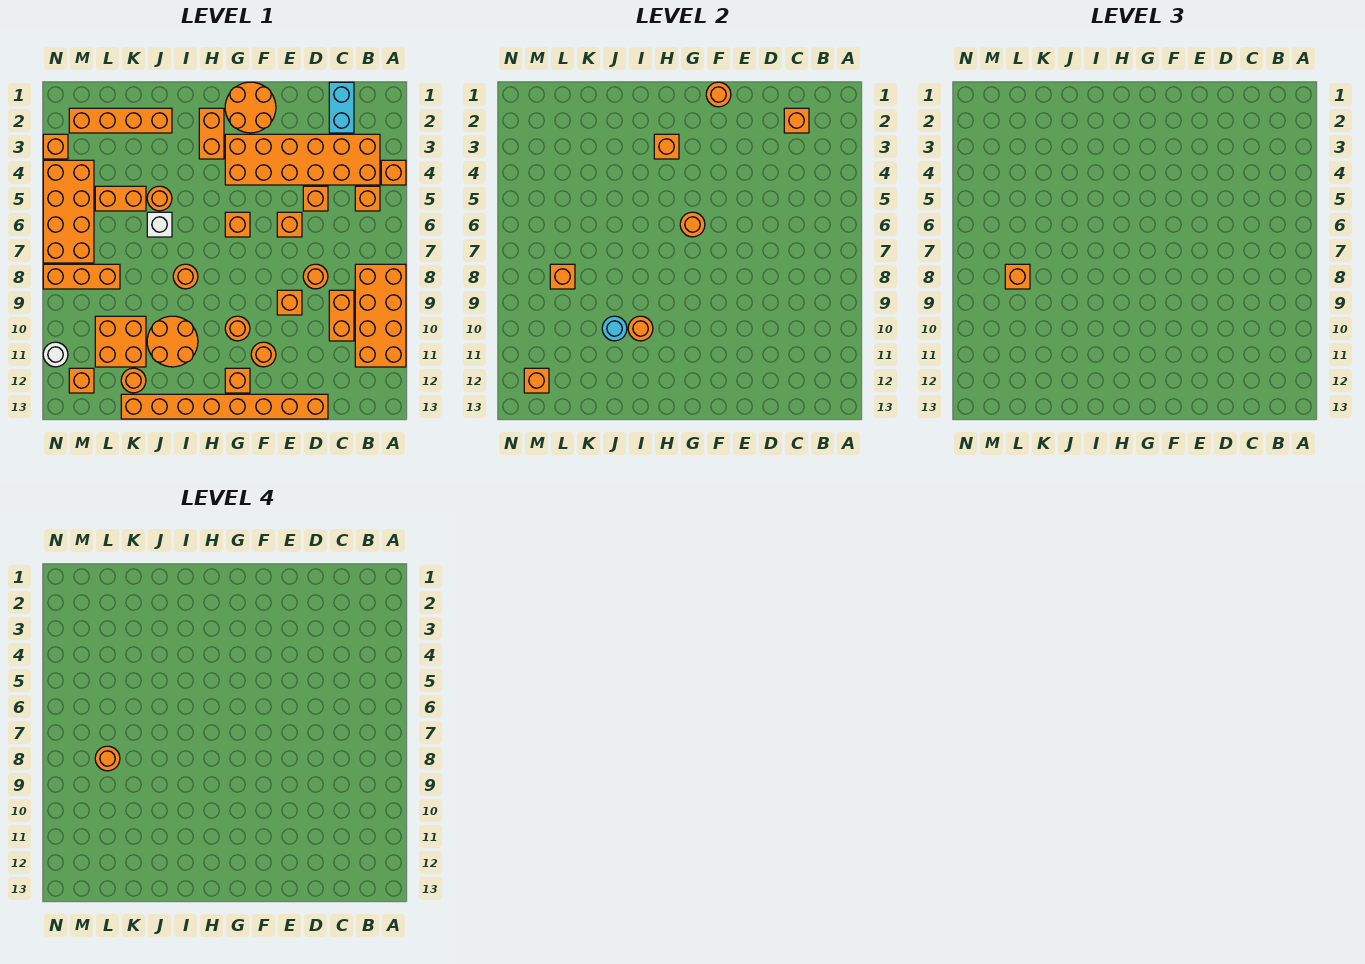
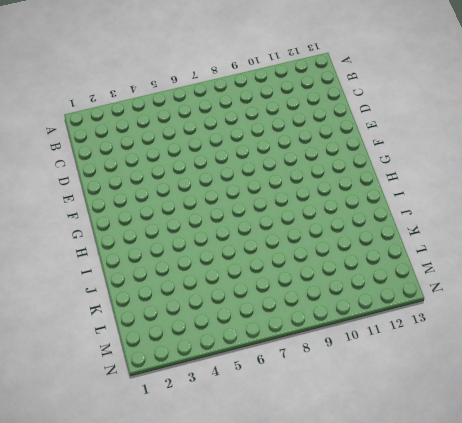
none -> orange brick A4 level 1
none -> orange brick A8:B11 level 1
none -> orange brick B3:G4 level 1
none -> orange brick B5 level 1

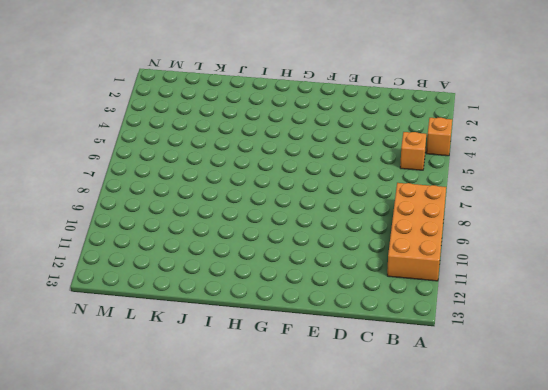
none -> orange brick B3:G4 level 1
none -> cyan brick C1:C2 level 1
none -> orange brick C9:C10 level 1
none -> orange brick D5 level 1

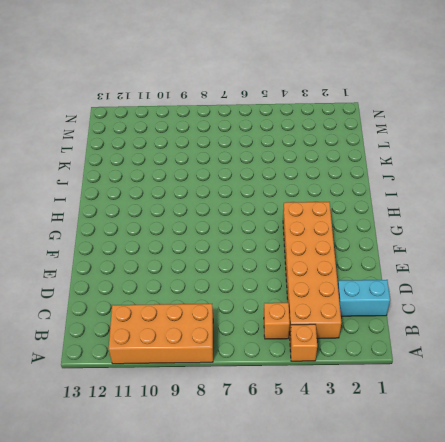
none -> orange brick C9:C10 level 1
none -> orange brick D5 level 1
none -> orange round brick D8 level 1
none -> orange brick D13:K13 level 1

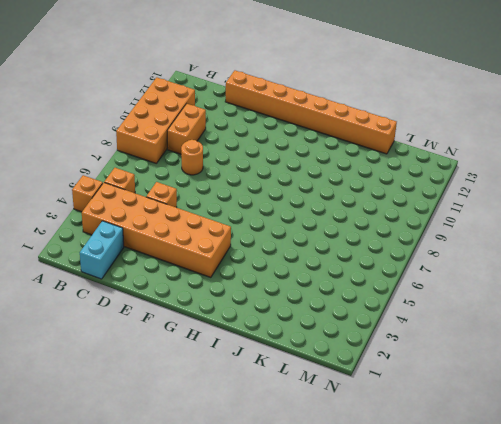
none -> orange brick E6 level 1
none -> orange brick E9 level 1
none -> orange round brick F1:G2 level 1
none -> orange round brick F11 level 1

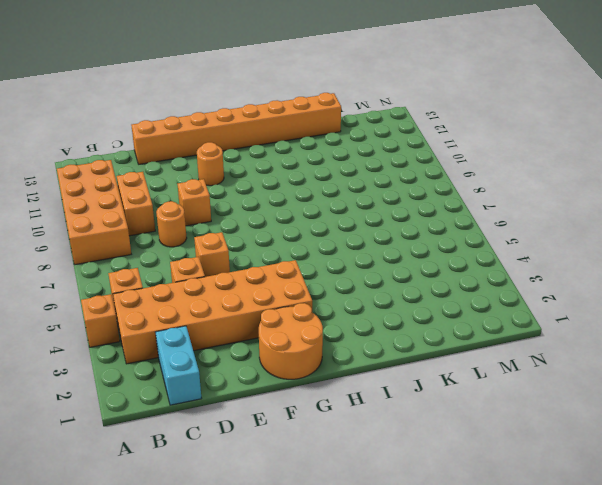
none -> orange brick G6 level 1
none -> orange round brick G10 level 1
none -> orange brick G12 level 1
none -> orange brick H2:H3 level 1

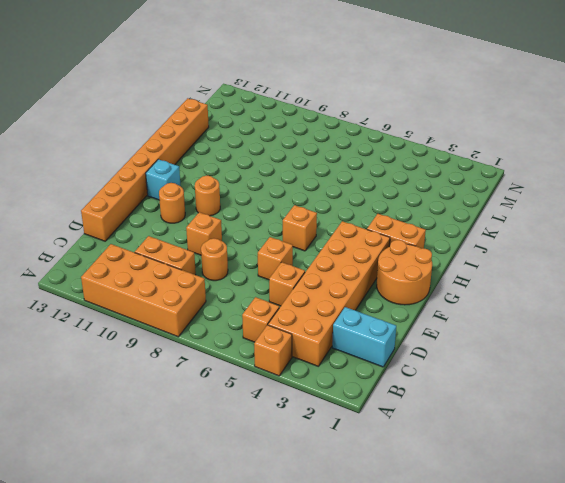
cyan brick G12 level 1 -> orange brick G12 level 1
none -> orange round brick I8 level 1
none -> orange round brick I10:J11 level 1
none -> orange brick J2:M2 level 1
none -> orange round brick J5 level 1

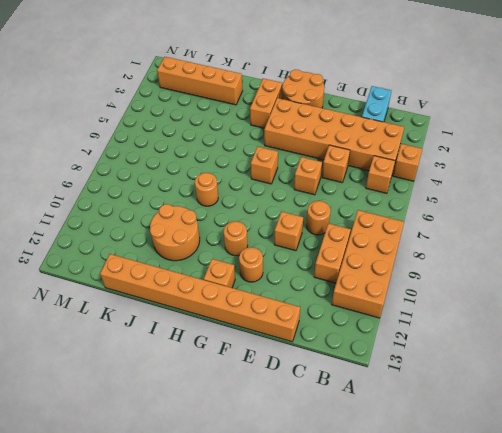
none -> orange round brick J5 level 1
none -> white brick J6 level 1
none -> orange brick K5:L5 level 1
none -> orange brick K10:L11 level 1

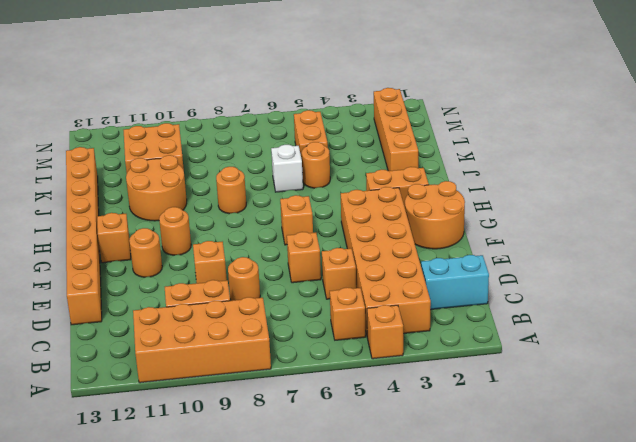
none -> orange round brick K12 level 1
none -> orange brick L8:N8 level 1
none -> orange brick M4:N7 level 1
none -> orange brick M12 level 1

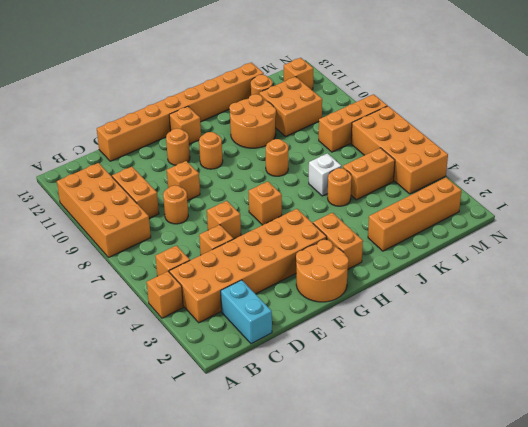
none -> orange brick N3 level 1
none -> white round brick N11 level 1
none -> orange brick C2 level 2
none -> orange round brick F1 level 2

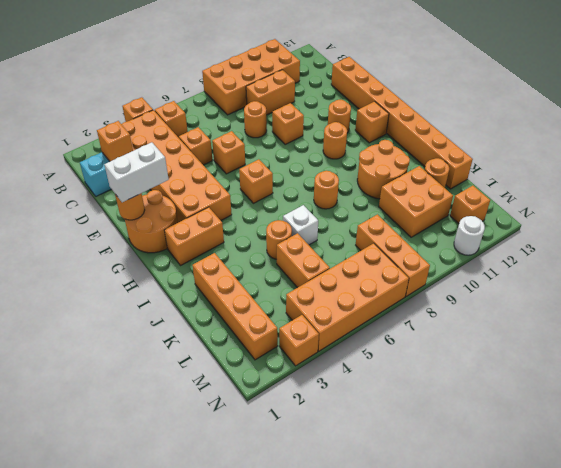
white brick F1:F2 level 3 -> none
none -> orange round brick G6 level 2
none -> orange brick H3 level 2
none -> orange round brick I10 level 2
none -> cyan round brick J10 level 2

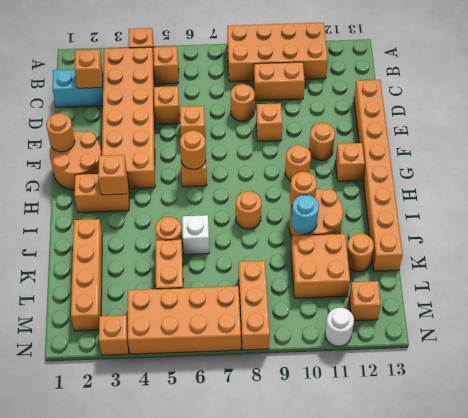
none -> orange brick L8 level 2
none -> orange brick M12 level 2
none -> orange brick L8 level 3
none -> orange round brick L8 level 4

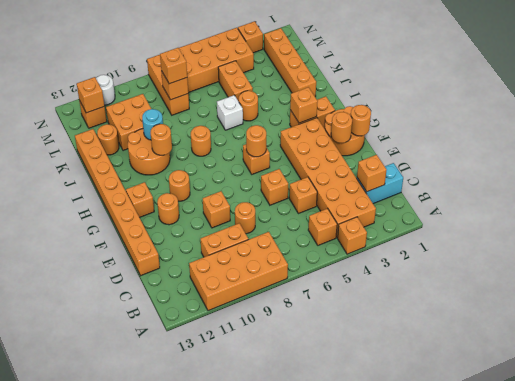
orange round brick F2 level 2 -> orange round brick L8 level 4

